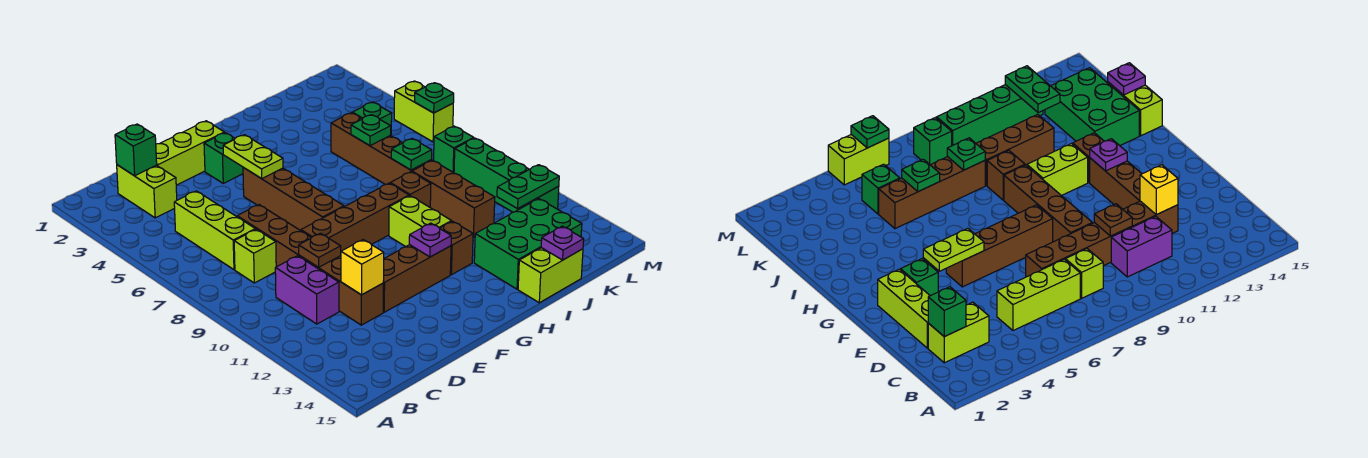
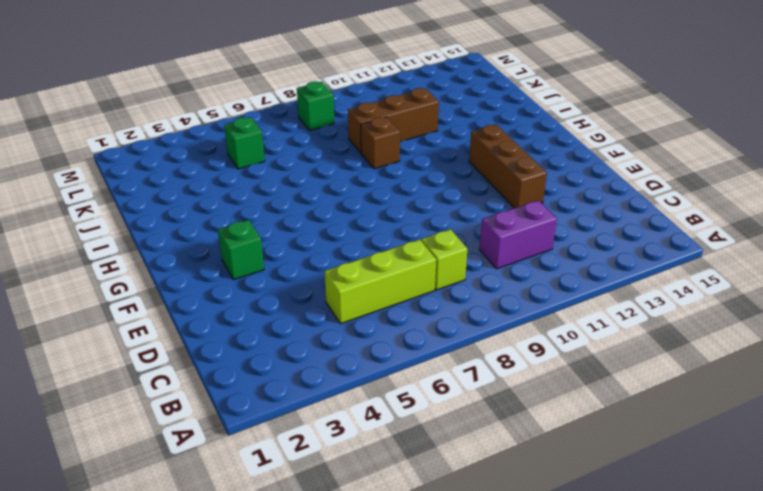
none -> lime brick C2:C3 level 1
none -> lime brick D2:F2 level 1
none -> brown brick D7:D12 level 1
none -> brown brick E9:H9 level 1

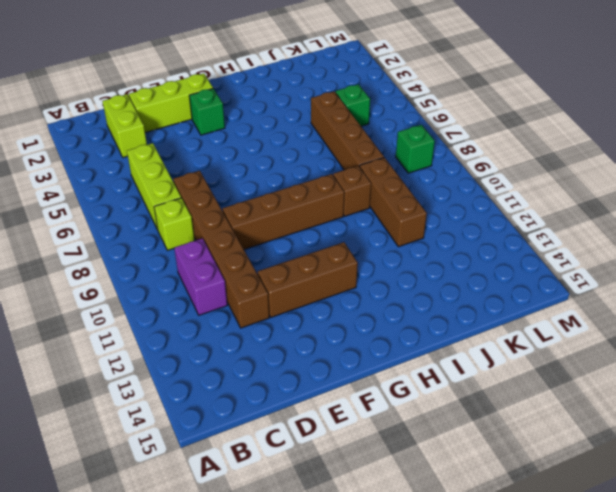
none -> brown brick F5:F8 level 1
none -> lime brick H10:H11 level 1
none -> brown brick H12 level 1
none -> green brick I13:K14 level 1

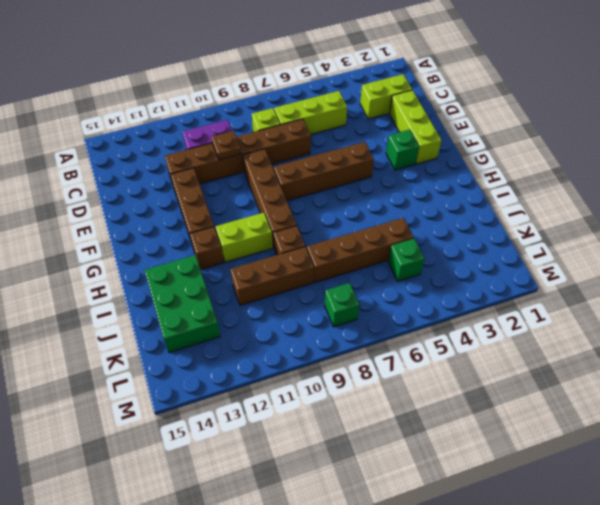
none -> lime brick I15:J15 level 1
none -> green brick L9:L12 level 1
none -> lime brick M5:M6 level 1
none -> green brick C2 level 2

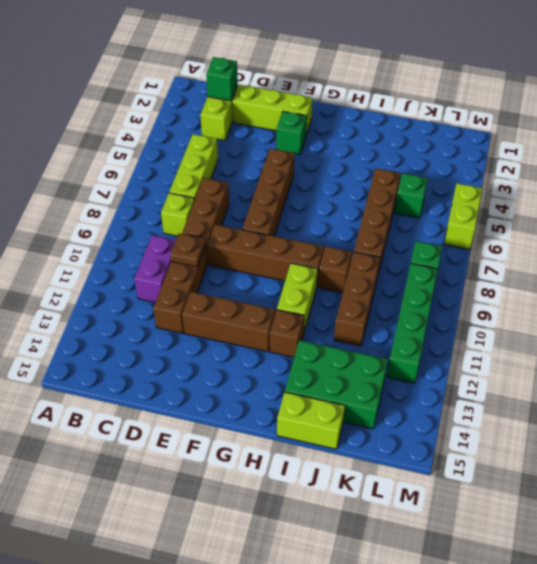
none -> yellow brick D12 level 2
none -> lime plate F4:F5 level 2
none -> purple plate G12 level 2
none -> green plate J6 level 2

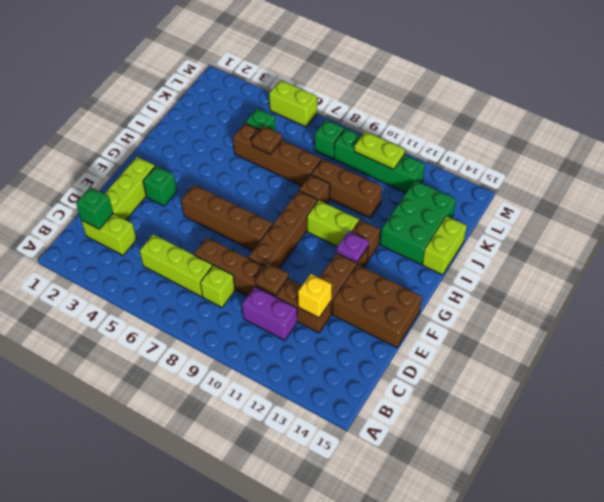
brown brick E13:F15 level 1 -> none
brown plate J6 level 2 -> green plate J6 level 2
lime plate L10:L11 level 2 -> lime plate F4:F5 level 2
none -> green plate J8 level 2
none -> purple plate J15 level 2
none -> green plate K12:L12 level 2
none -> green plate M6 level 2

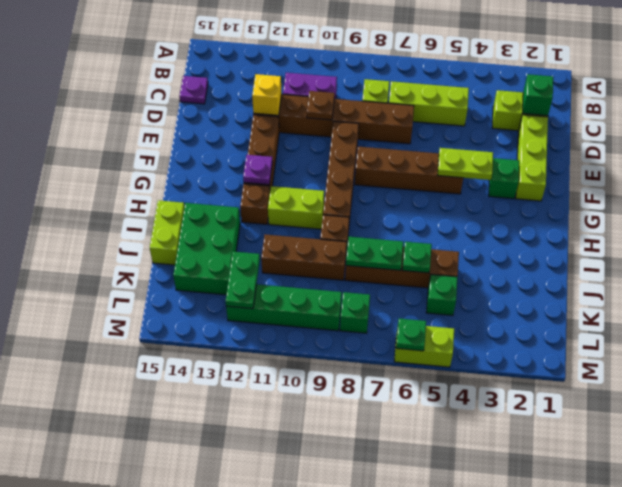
purple plate C15 level 1 -> purple plate J15 level 2
green plate J7:J8 level 2 -> green plate J8 level 2

